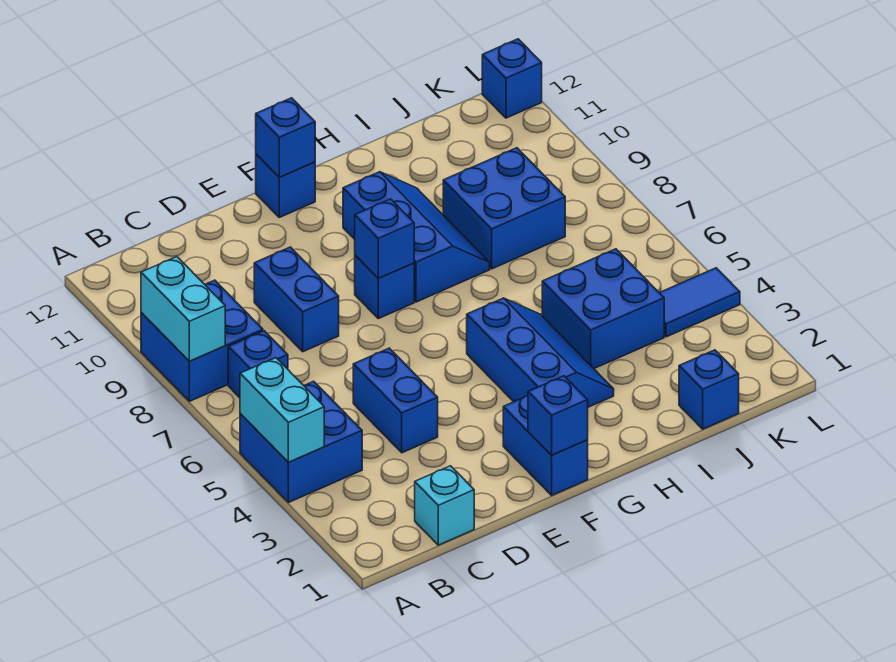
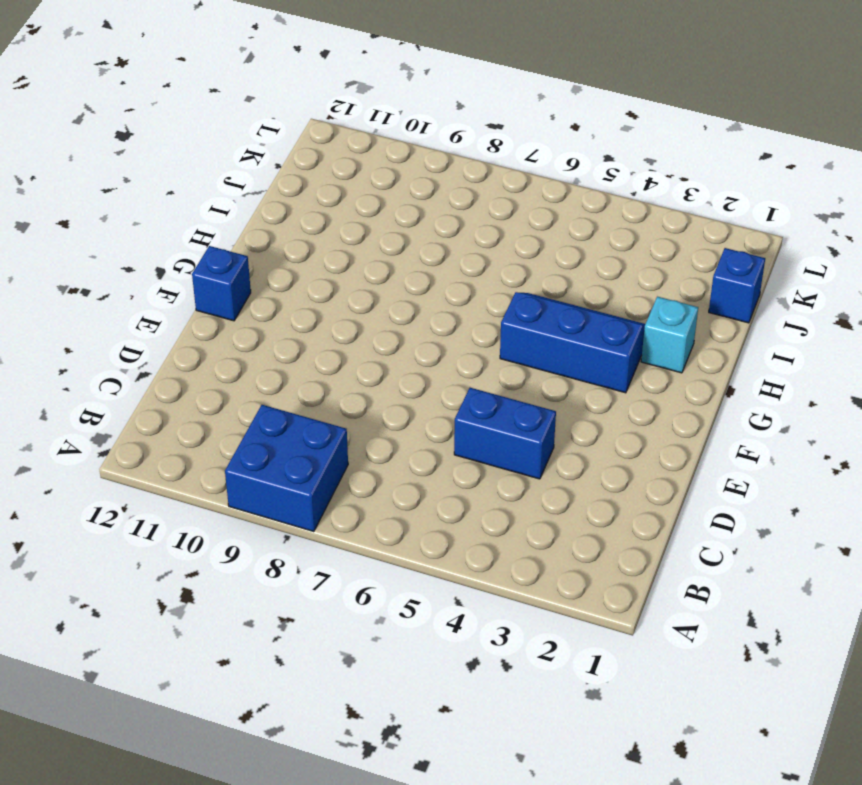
cyan brick H2 level 1 -> cyan brick C1 level 1
none -> blue brick A4:B5 level 1
none -> blue brick B7 level 1
none -> blue brick D8:D9 level 1

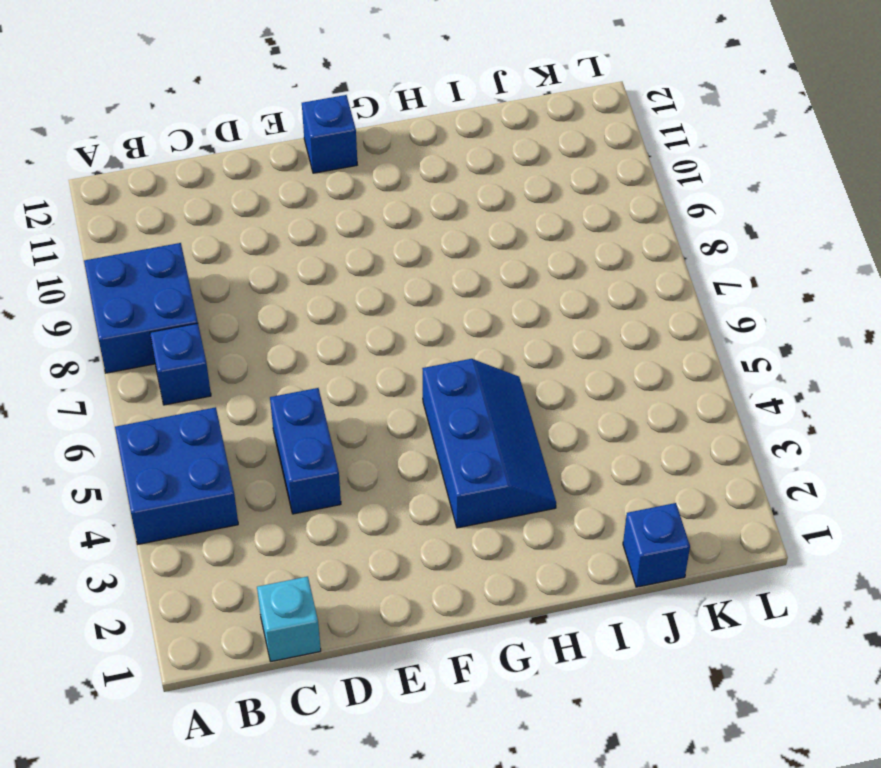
none -> blue brick D8:D9 level 1
none -> blue brick F1:F2 level 1
none -> blue brick F8 level 1

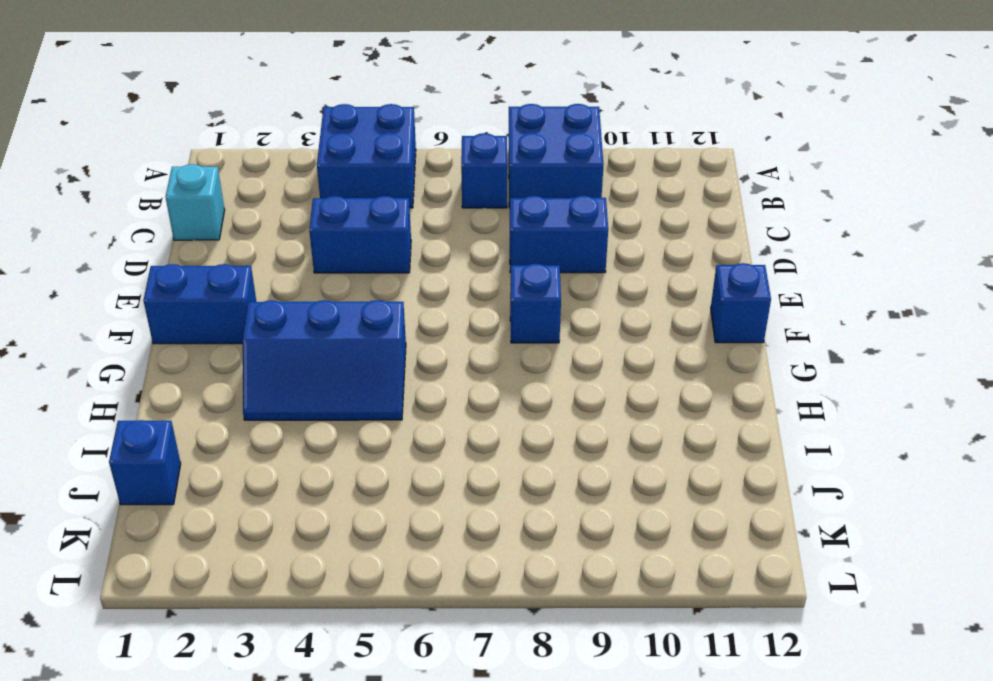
none -> blue slope G8:H10 level 1 top G
none -> blue brick I4:J5 level 1
none -> blue brick I8:J9 level 1

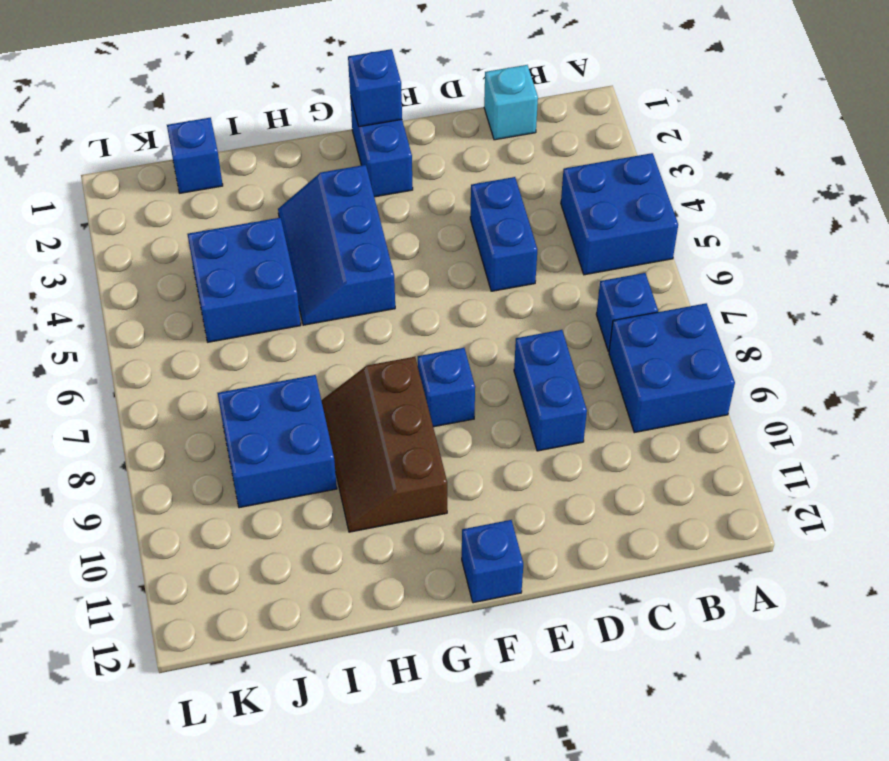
brown slope G8:H10 level 1 top G -> blue slope G8:H10 level 1 top G
none -> blue tile K4:L4 level 1
none -> blue brick L12 level 1
none -> cyan brick A4:A5 level 2

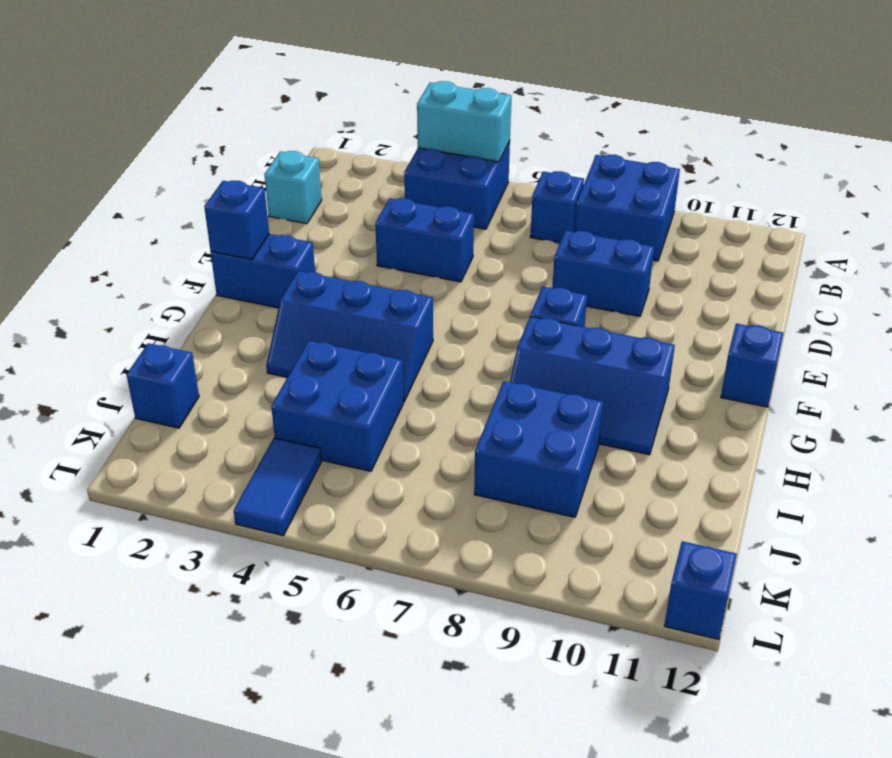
none -> cyan brick A8:A9 level 2
none -> blue brick F8 level 2
none -> blue brick F12 level 2

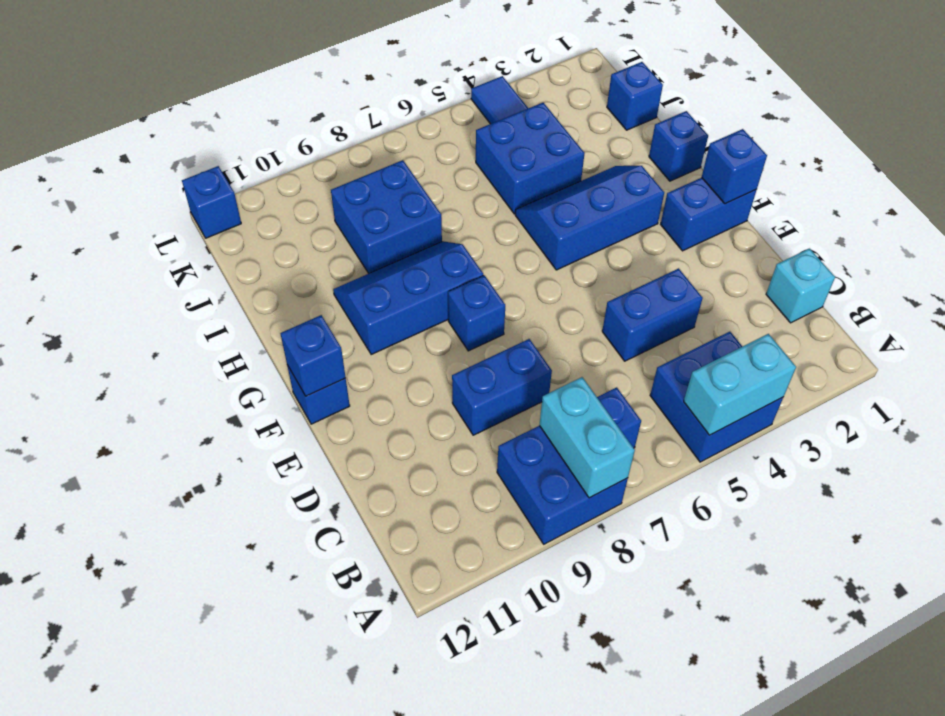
cyan brick A8:B8 level 2 -> cyan brick A8:A9 level 2
blue brick H1 level 1 -> blue brick F8 level 2

